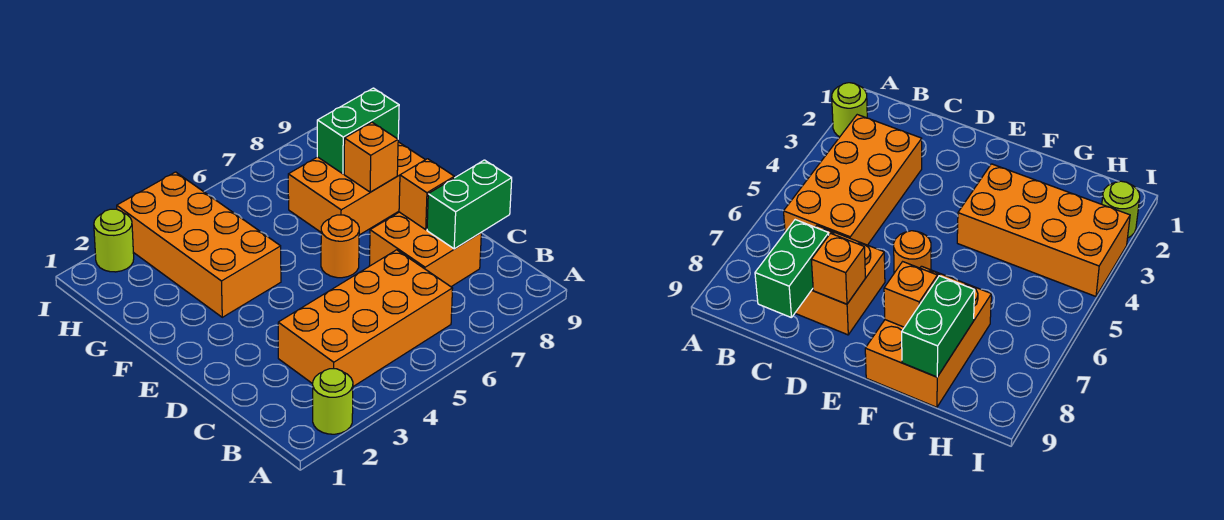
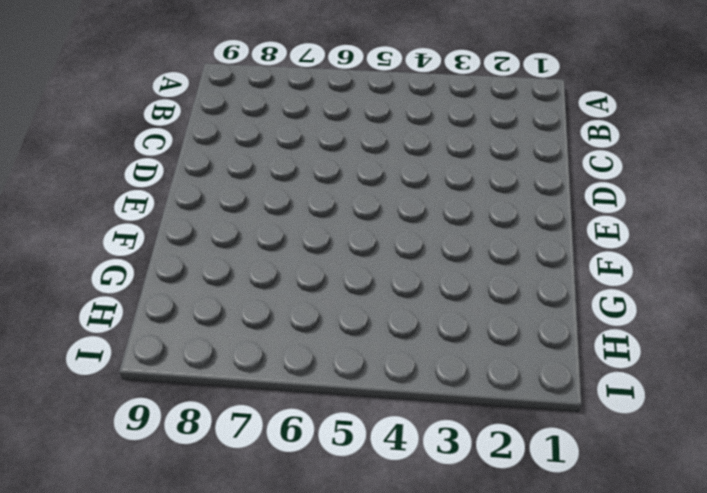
none -> lime round brick A2 level 1
none -> orange brick B3:C6 level 1

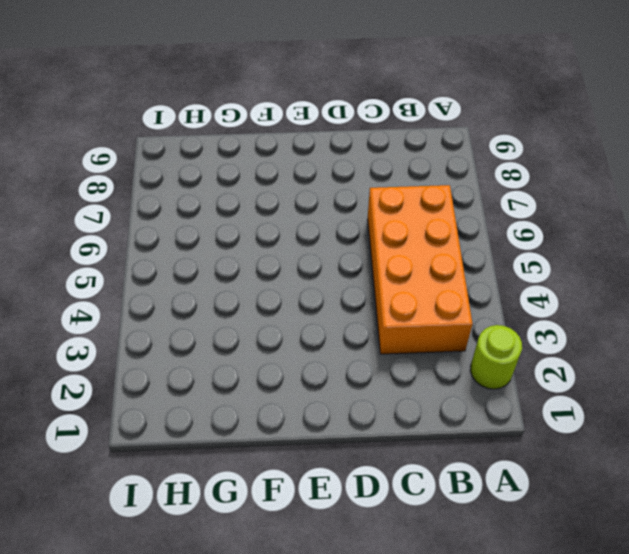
none -> orange brick C7:D8 level 1
none -> orange round brick E6 level 1

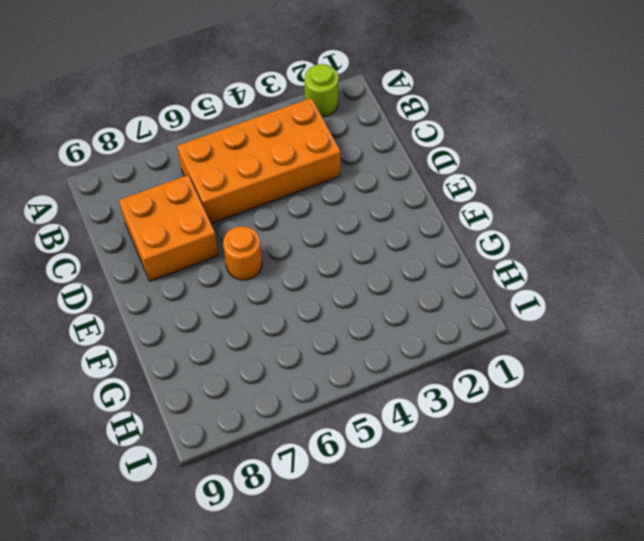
none -> orange brick F3:I4 level 1
none -> orange brick F7:G9 level 1

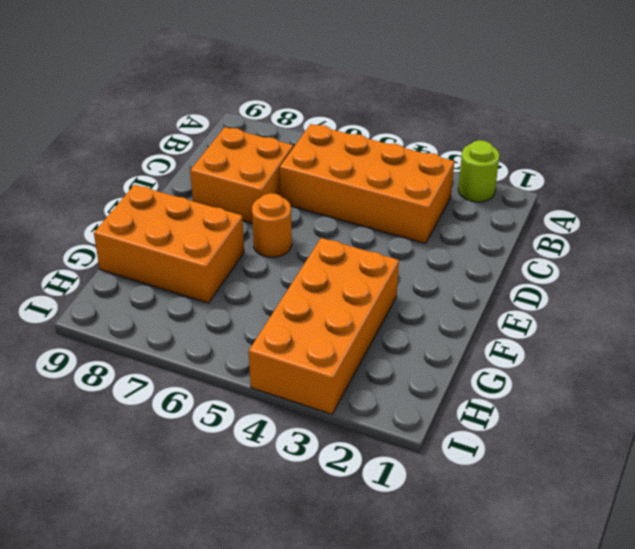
none -> lime round brick I2 level 1
none -> green brick C8:C9 level 2

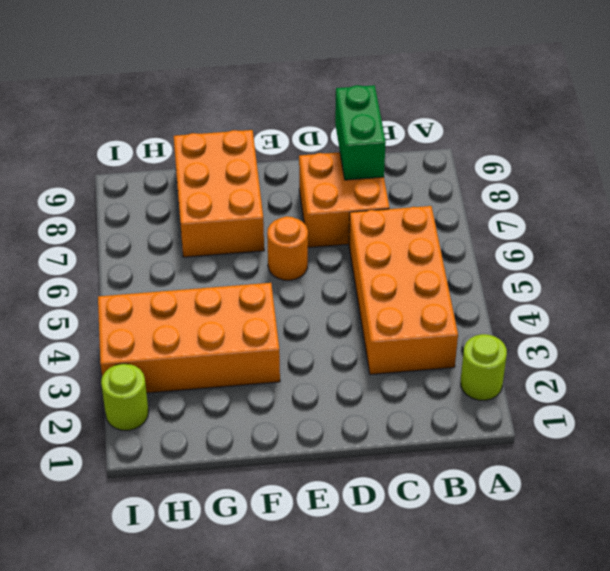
none -> orange brick D8 level 2
none -> orange brick F8 level 2

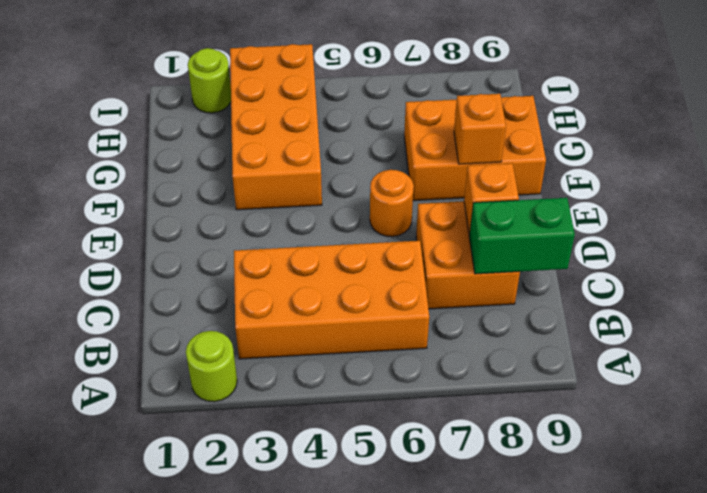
none -> green brick G8:G9 level 2

